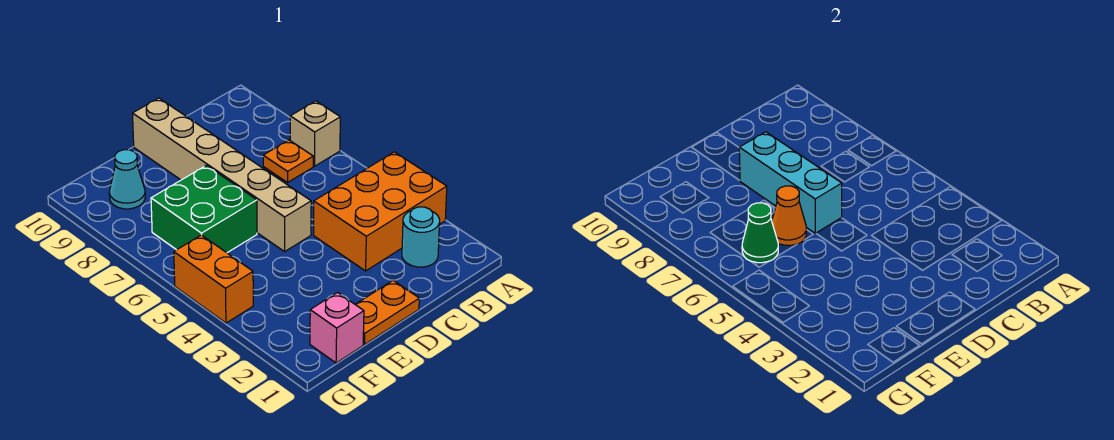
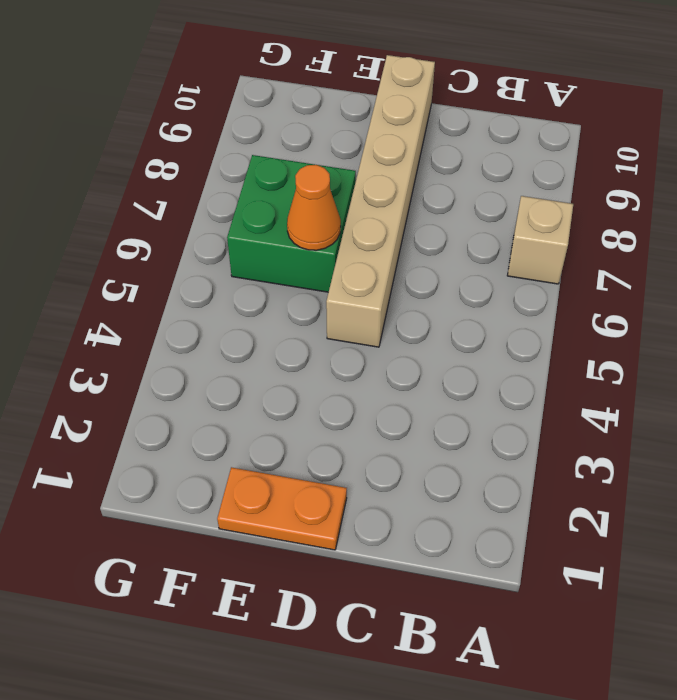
none -> orange brick A3:C4 level 1
none -> cyan round brick B2 level 1
none -> orange plate B7 level 1

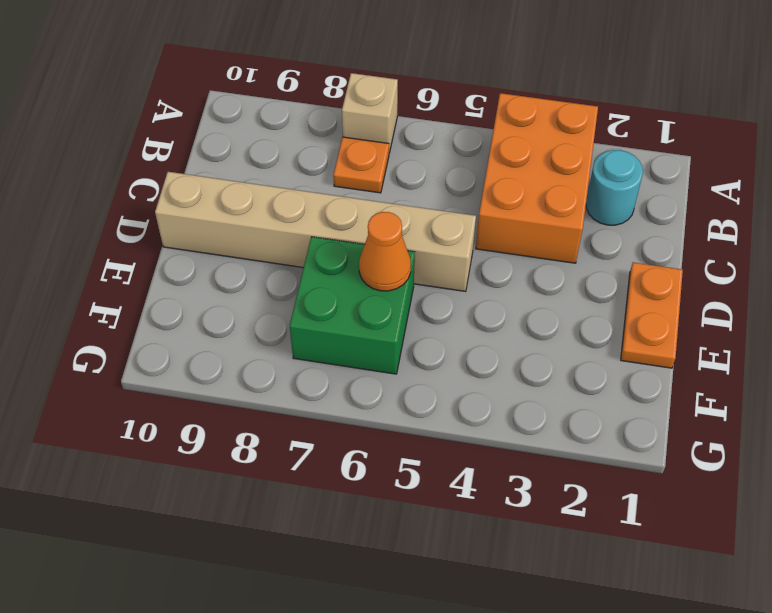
none -> pink brick F1 level 1
none -> cyan cone F9 level 1
none -> orange brick G4:G5 level 1

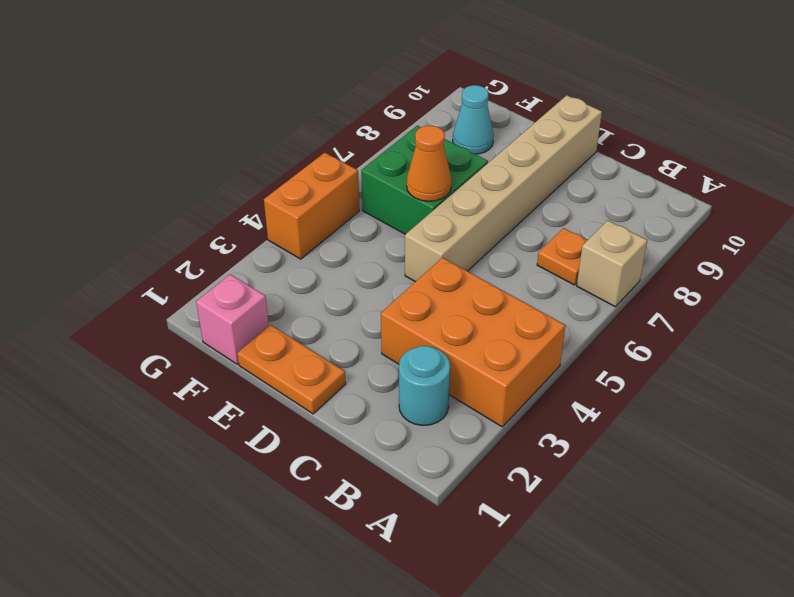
none -> cyan brick D6:D8 level 2
none -> green cone F6 level 2

